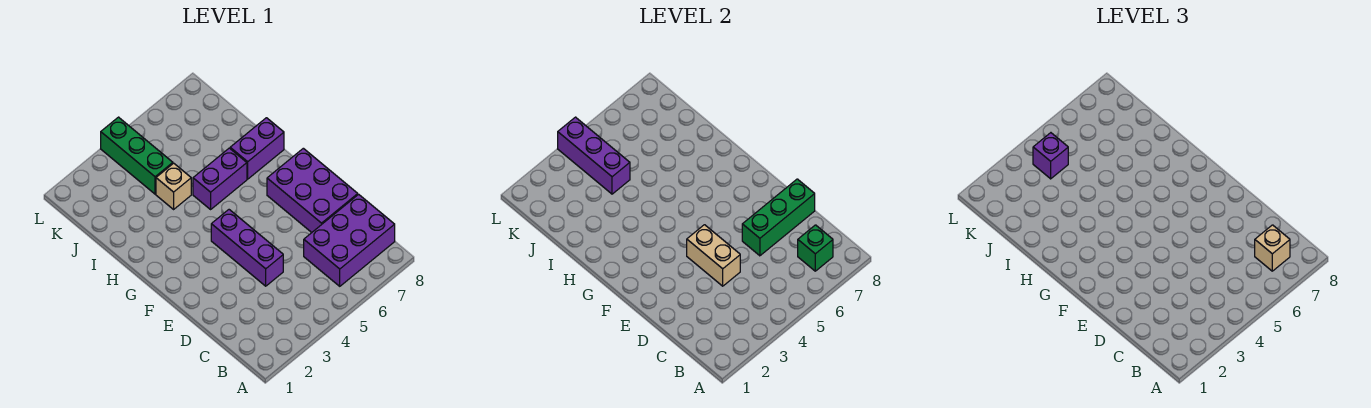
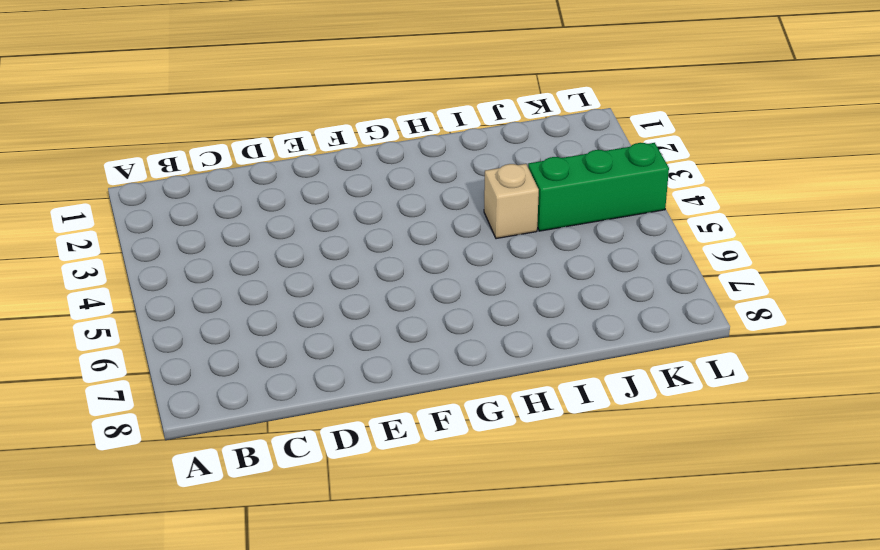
none -> purple brick B6:C8 level 1
none -> purple brick D4:F4 level 1
none -> purple brick D7:F8 level 1

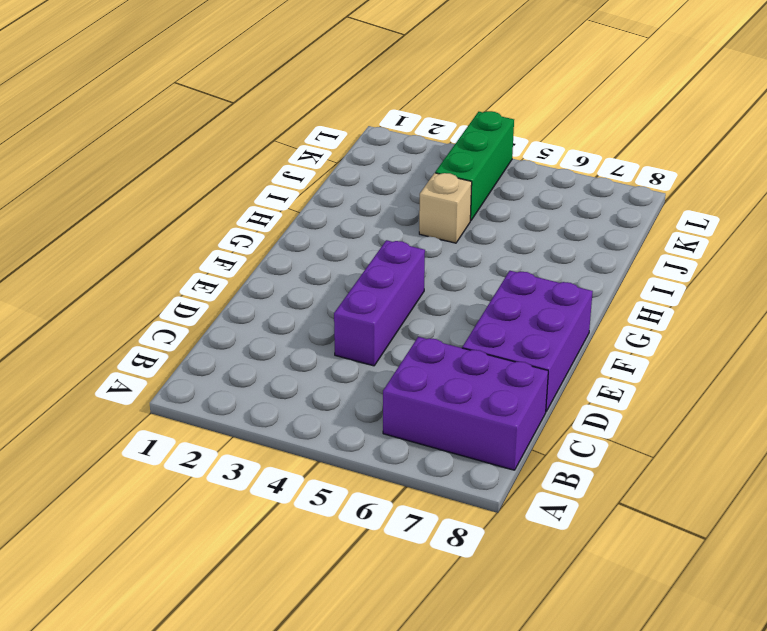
none -> purple brick H5:H6 level 1
none -> purple brick H7:H8 level 1
none -> green brick B7 level 2

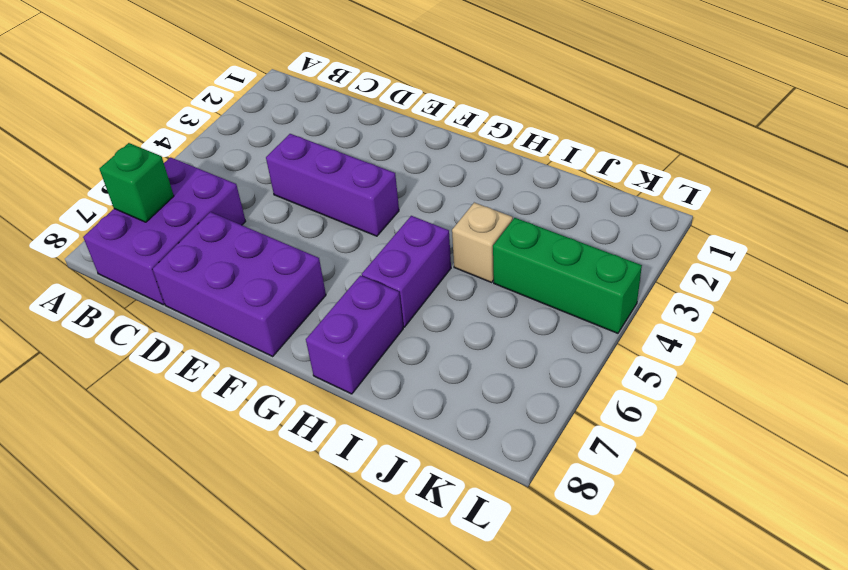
none -> tan brick D4:E4 level 2
none -> green brick D6:D8 level 2
none -> purple brick J4:L4 level 2

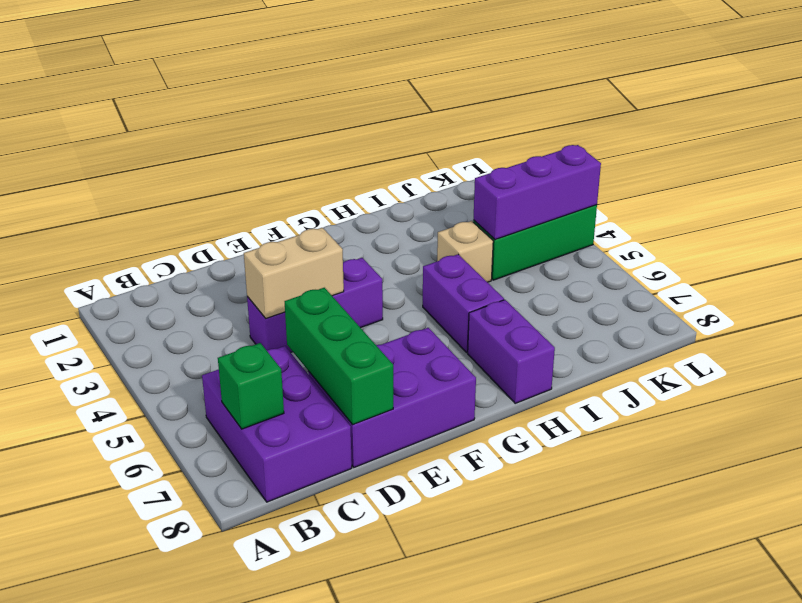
none -> tan brick B7 level 3
none -> purple brick K4 level 3

